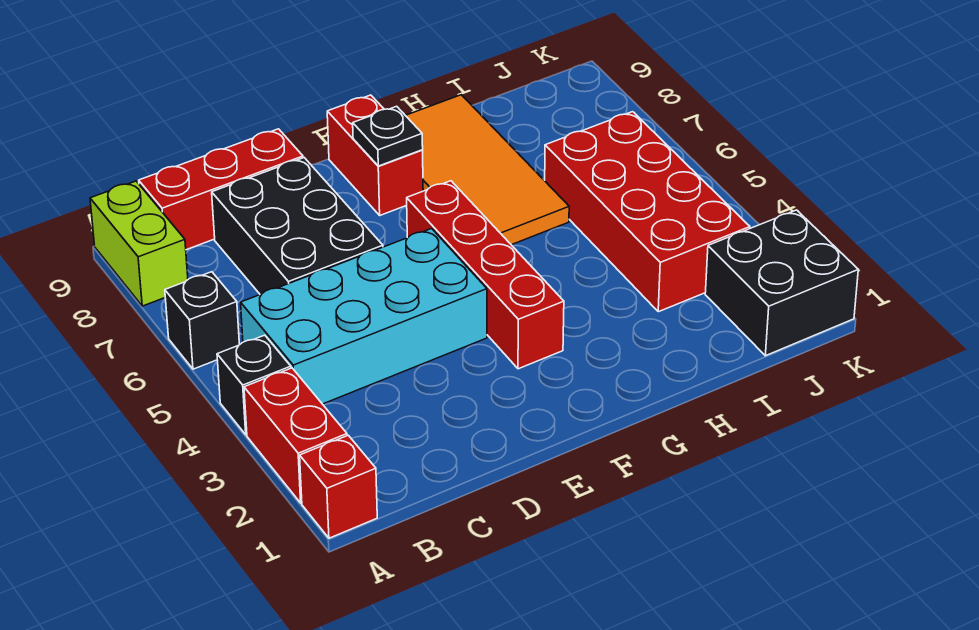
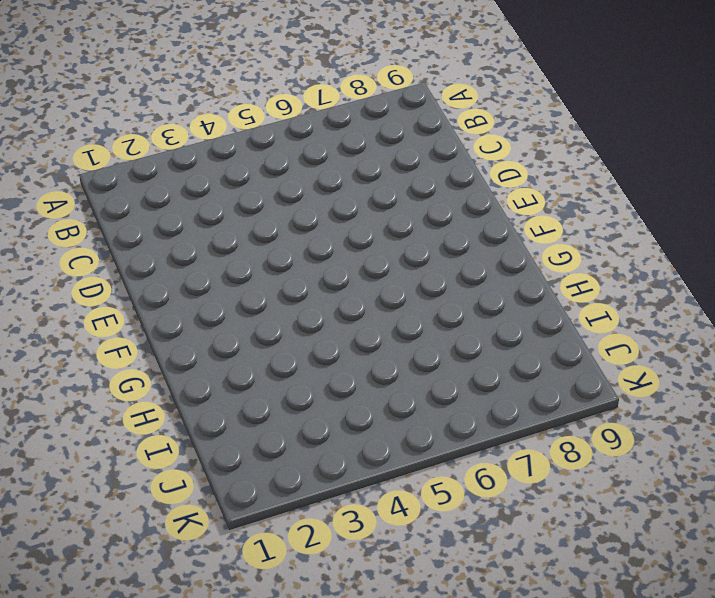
none -> red brick A1 level 1
none -> red brick A2:A3 level 1
none -> black brick A4 level 1

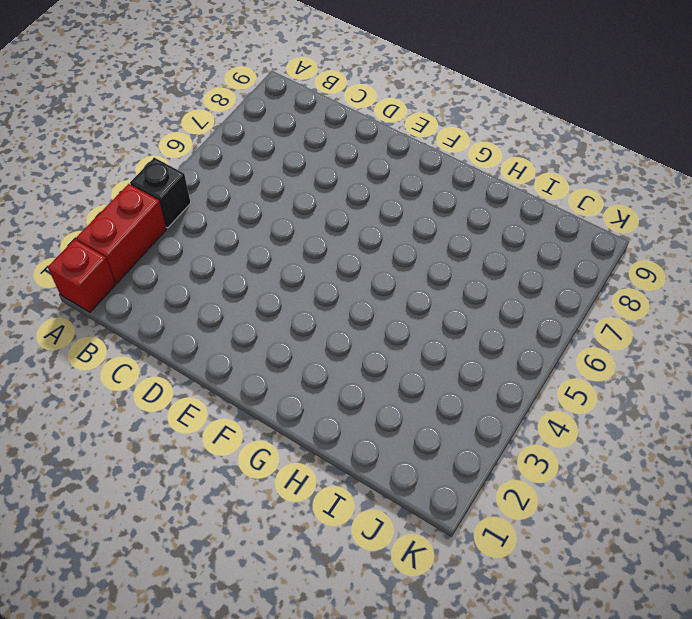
none -> black brick A6 level 1
none -> lime brick A8:A9 level 1
none -> cyan brick B4:E5 level 1

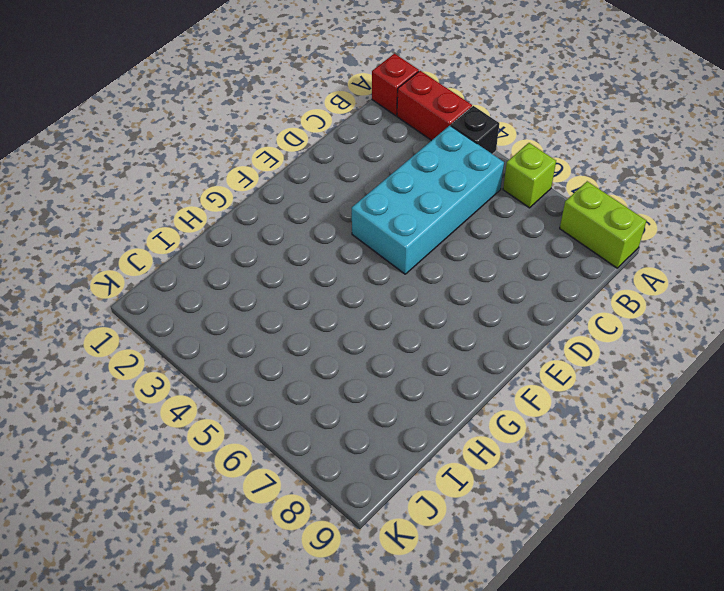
lime brick A6 level 1 -> black brick A6 level 1
none -> red brick B9:D9 level 1
none -> black brick C6:D8 level 1
none -> red brick F3:F6 level 1

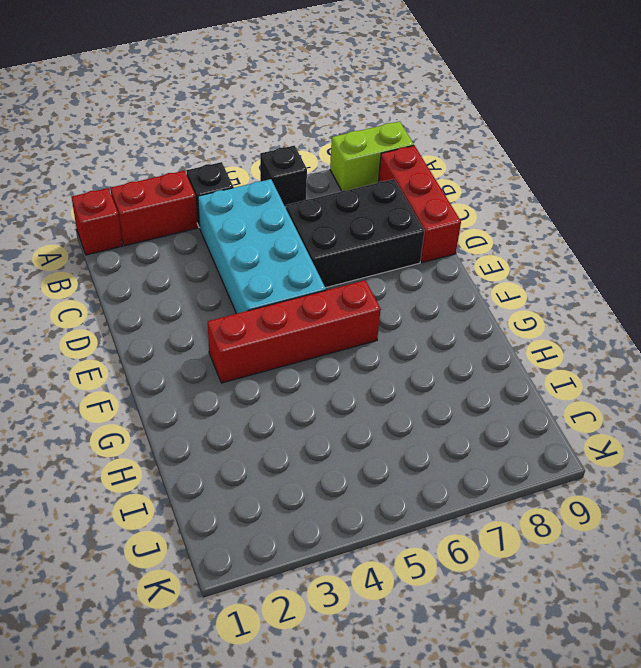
none -> red brick F8:F9 level 1
none -> orange tile G6:H9 level 1
none -> red brick I3:J6 level 1

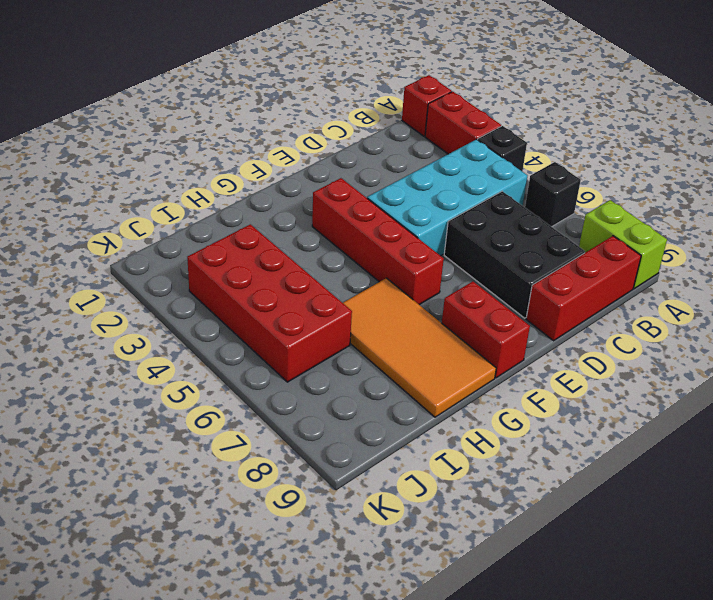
none -> black brick J1:K2 level 1
none -> black plate F8 level 2

